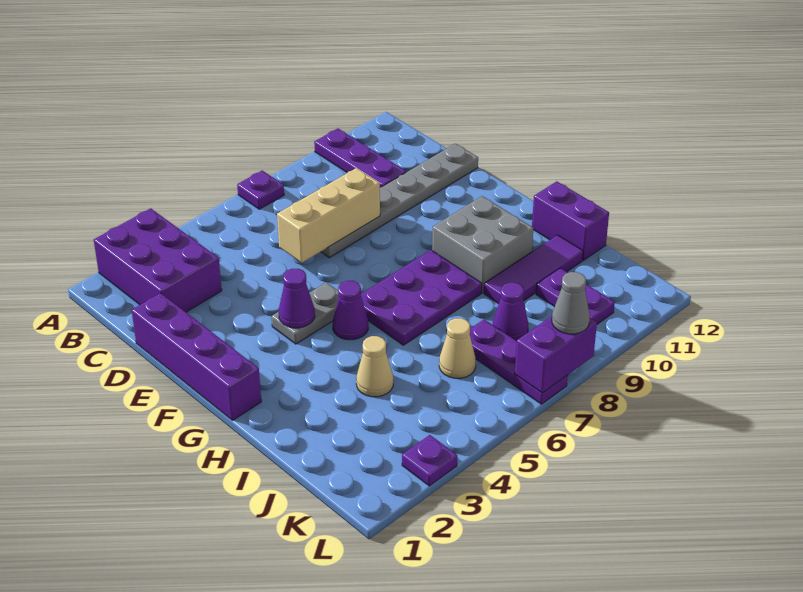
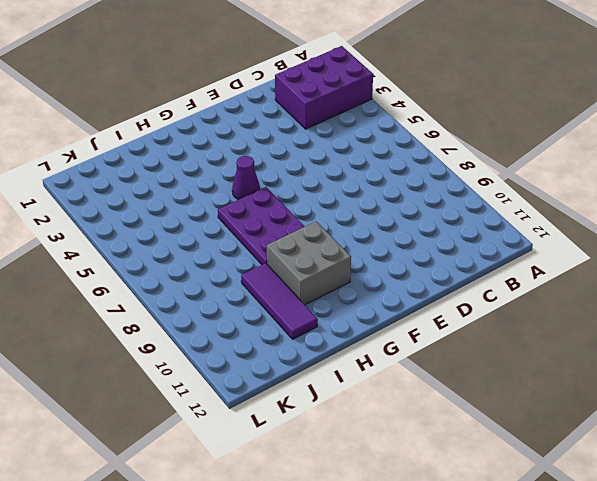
none -> purple plate A7 level 1
none -> purple plate A10:C10 level 1
none -> purple brick D1:G1 level 1

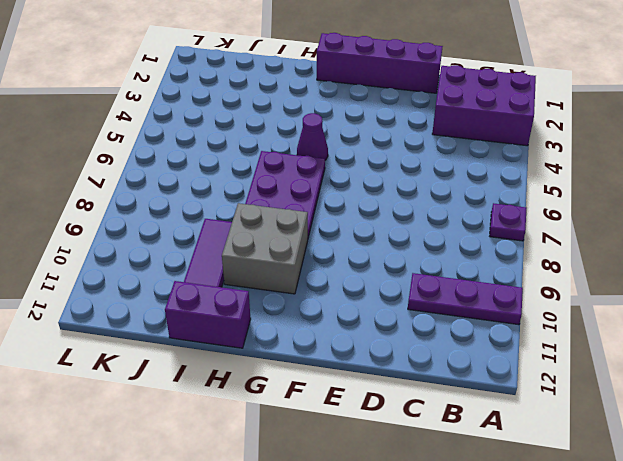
none -> grey plate D7:D12 level 1
none -> grey plate F4:F5 level 1
none -> tan cone I4 level 1

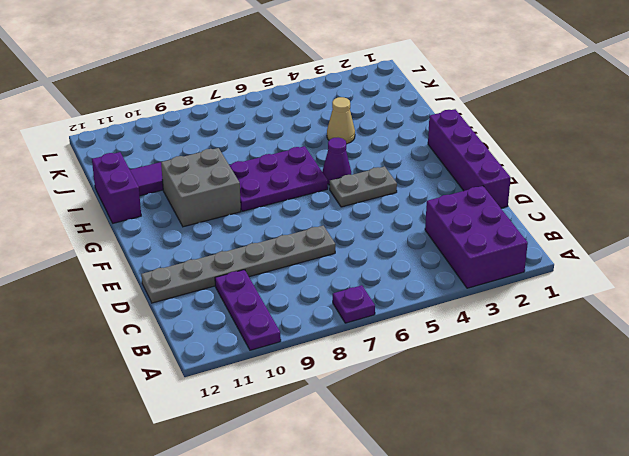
none -> tan cone J6 level 1
none -> purple plate J7:L7 level 1
none -> purple cone J8 level 1

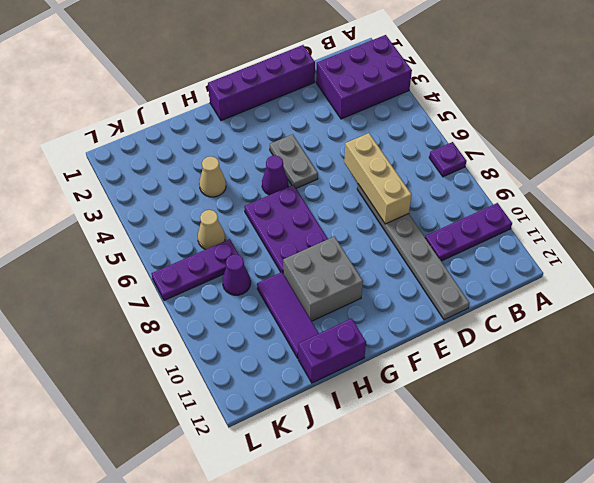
none -> purple plate J10:K10 level 1
none -> purple plate L3 level 1
none -> purple cone F4 level 2

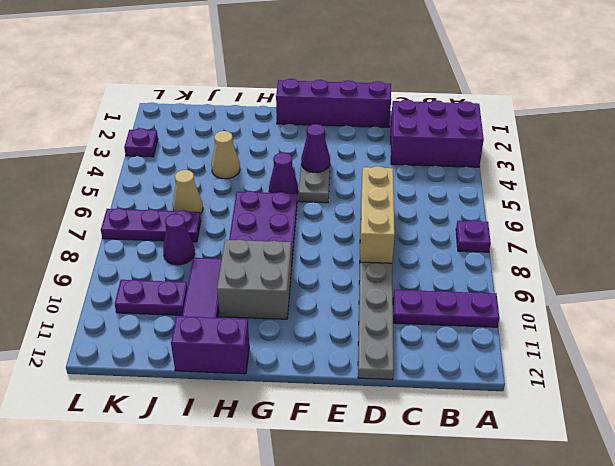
none -> purple brick L7:L8 level 2
none -> grey cone L8 level 3

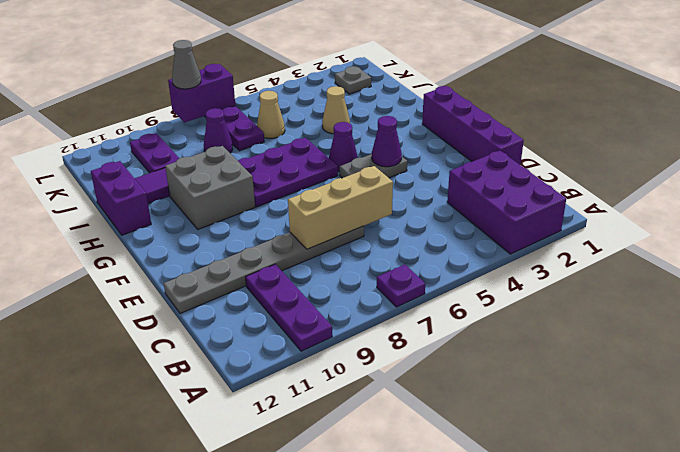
grey plate K2 level 1 -> none
none -> purple plate L3 level 1

